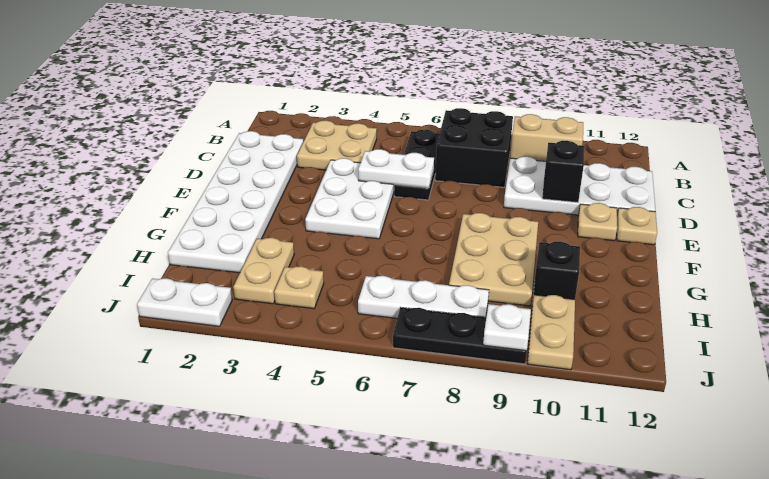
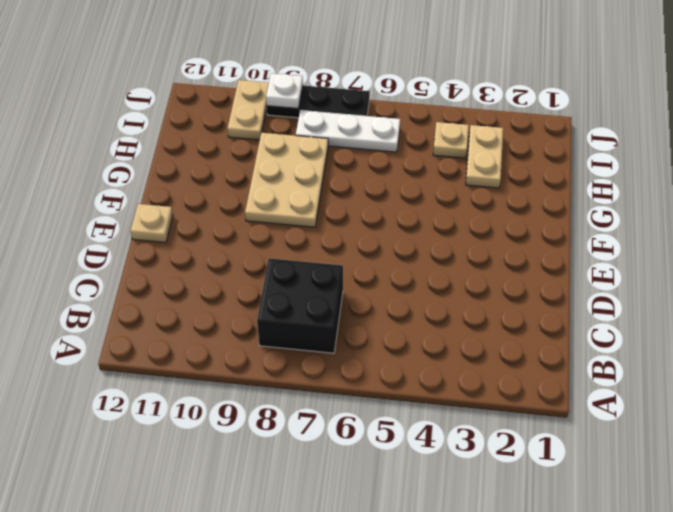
none -> tan plate B3:C4 level 1
none -> black plate B6:D6 level 1
none -> tan brick B9:B10 level 1

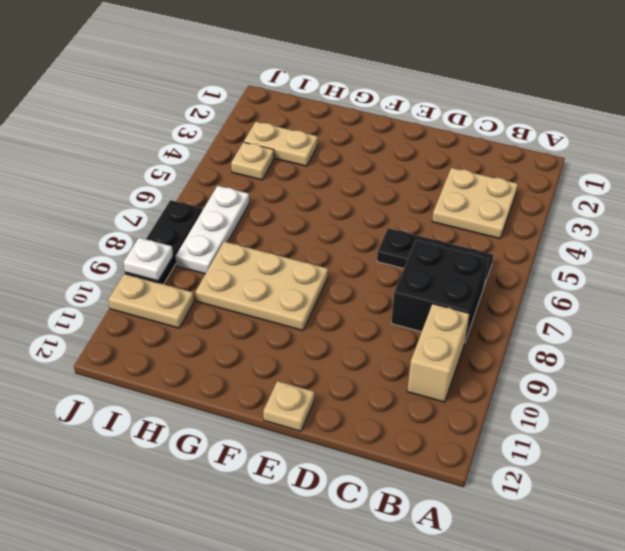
none -> white plate C1:H2 level 1
none -> white plate C9:D12 level 1
none -> white plate D4:F5 level 1

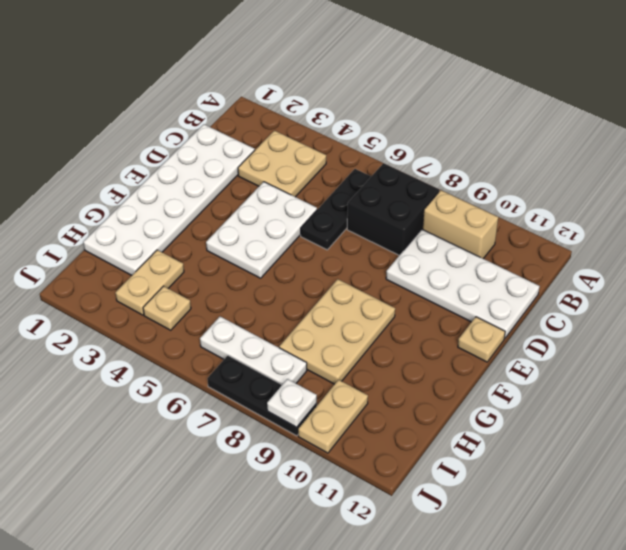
none -> tan plate E11 level 1
none -> black brick H10 level 1
none -> white plate J1:J2 level 1

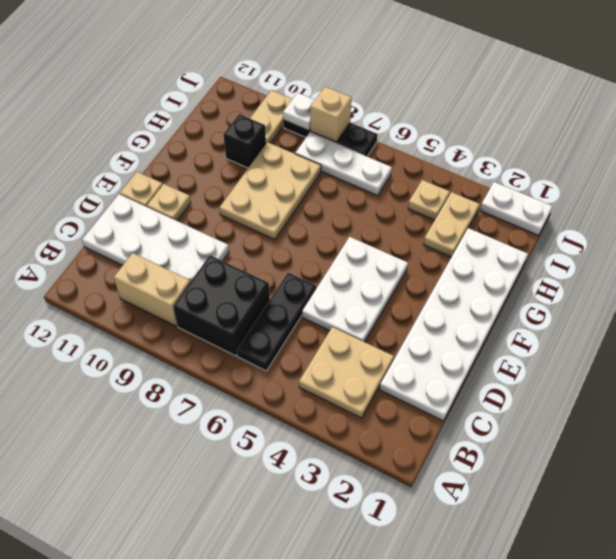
tan brick J8 level 2 -> none
none -> white plate D5:D6 level 2
none -> black brick D10 level 2

